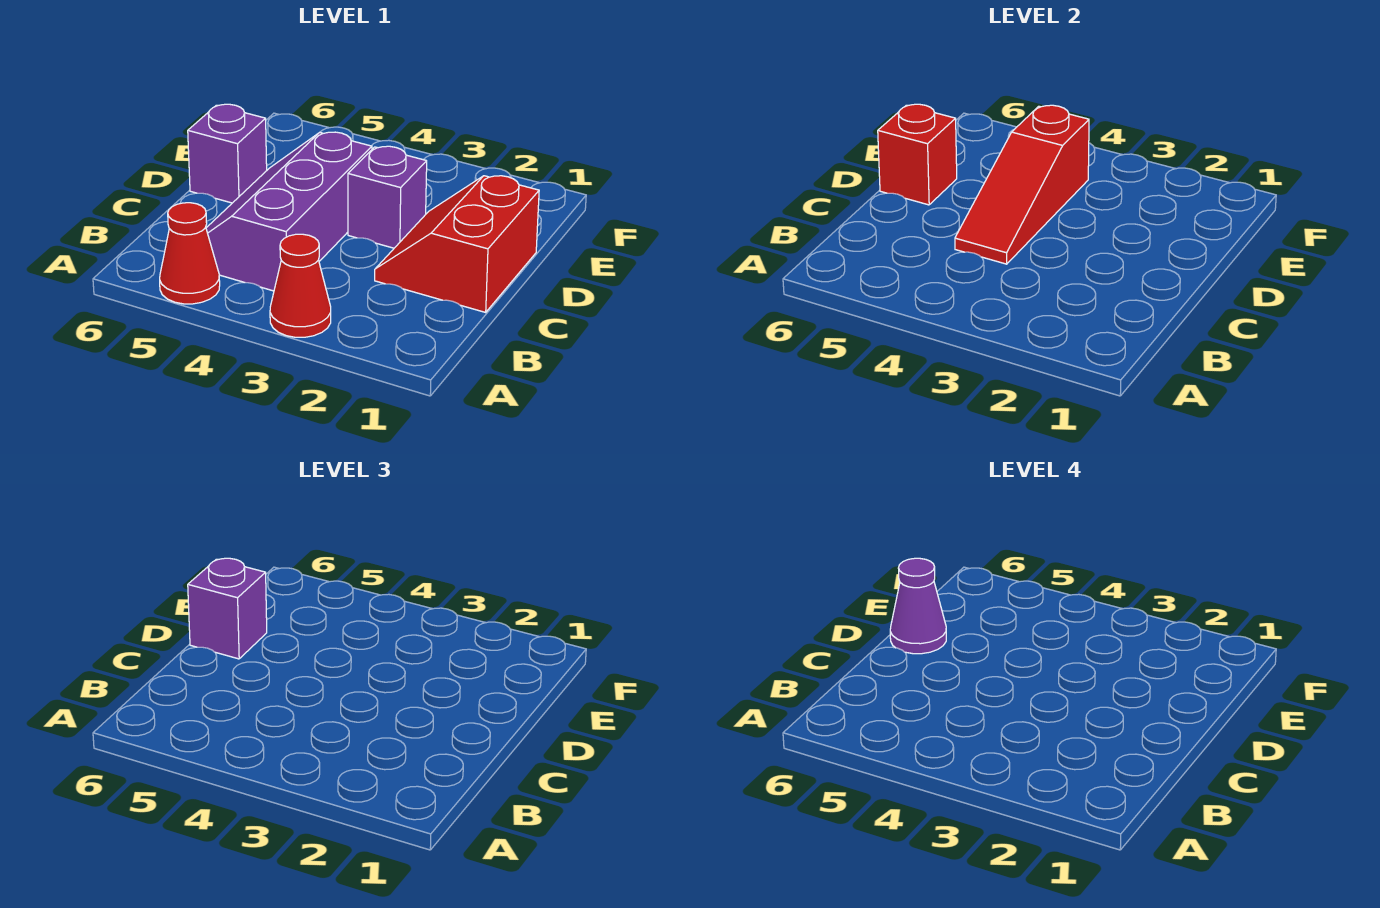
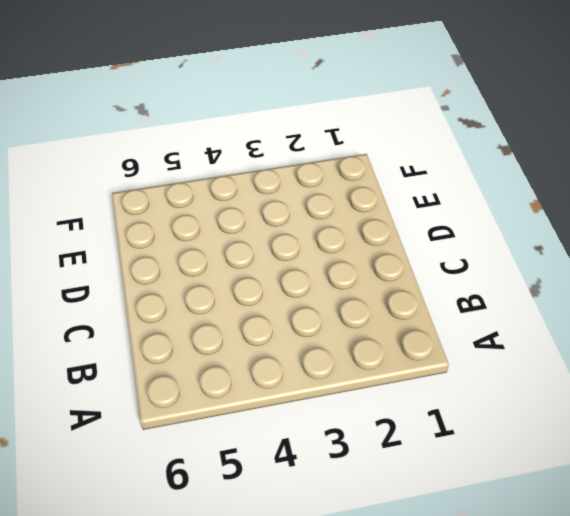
none -> red cone A3 level 1
none -> red cone A5 level 1

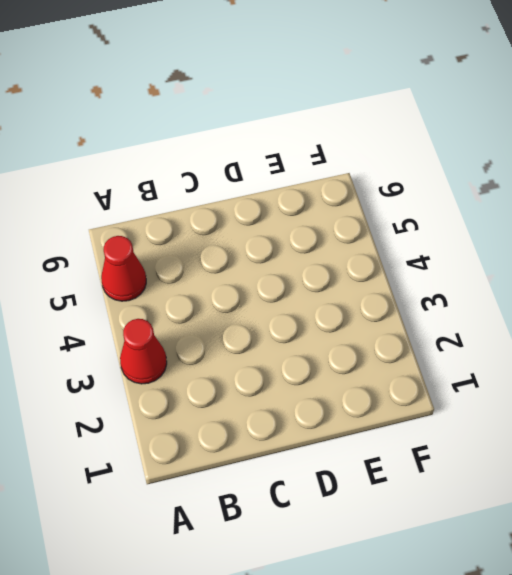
none -> purple slope B4:D5 level 1 top 4
none -> red slope C1:D2 level 1 top 1

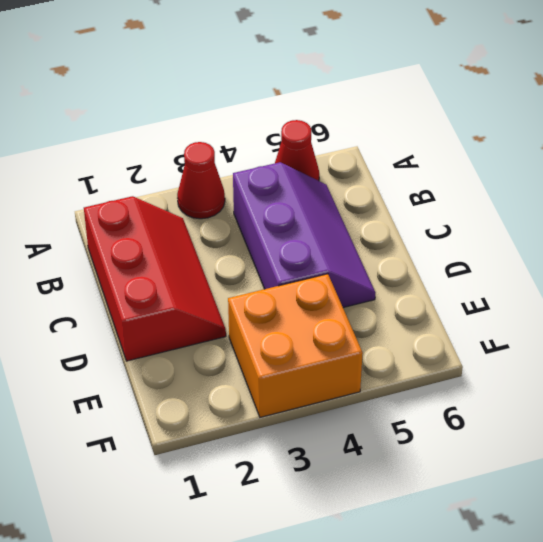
red slope B1:D2 level 1 top 1 -> red slope C1:D2 level 1 top 1
orange brick E3:F4 level 1 -> none
none -> purple brick D3 level 1
none -> purple brick D6 level 1

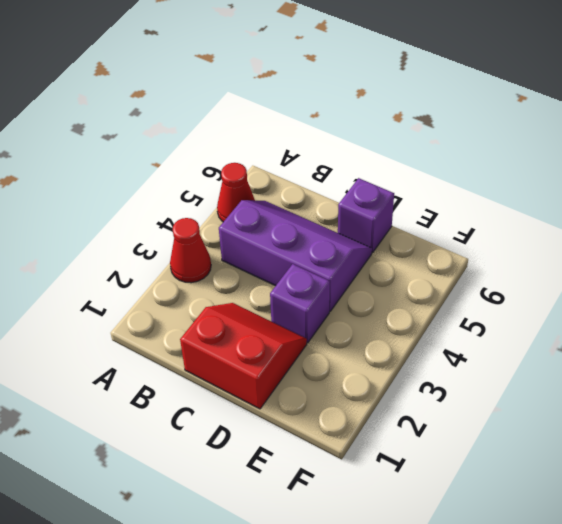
none -> red slope C4:E4 level 2 top E
none -> red brick D6 level 2

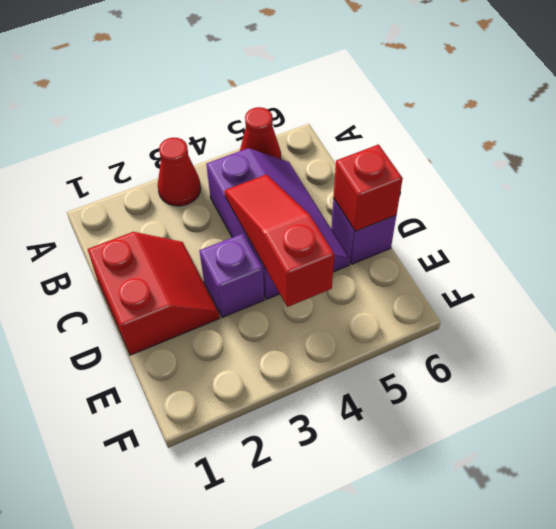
none -> purple brick D6 level 3
none -> purple cone D6 level 4

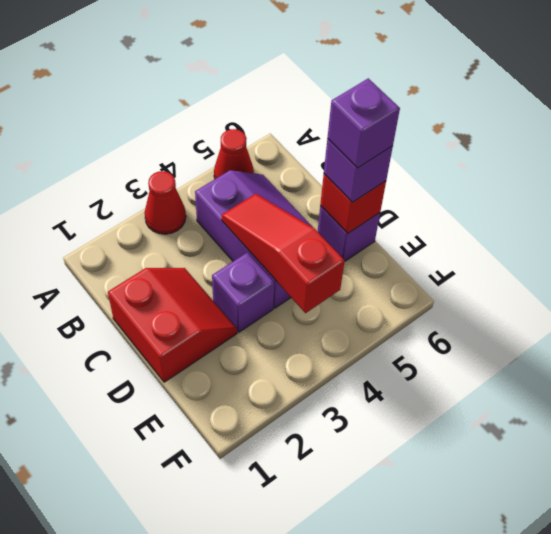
purple brick D6 level 4 -> purple cone D6 level 4

